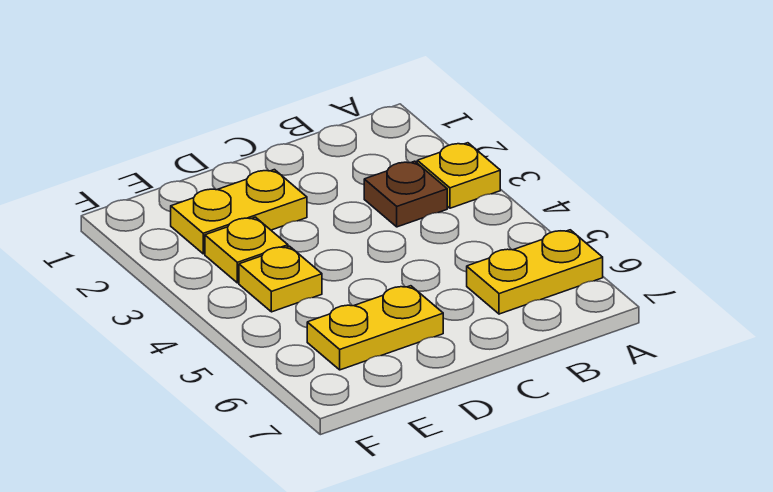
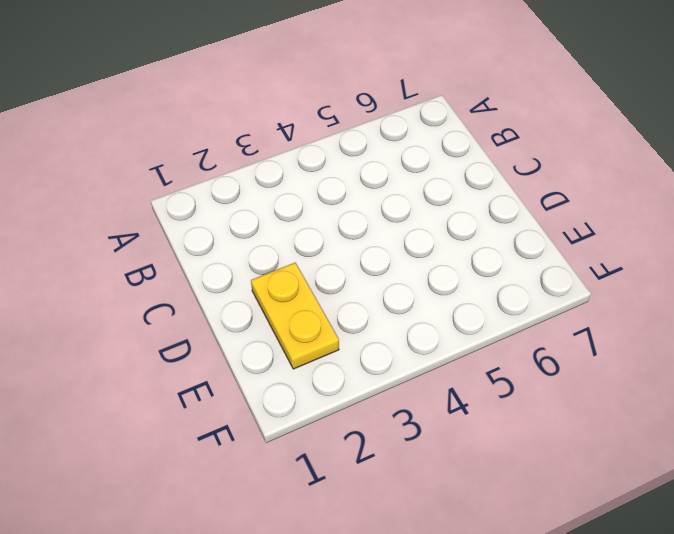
none -> yellow plate A3 level 1
none -> yellow plate A6:B6 level 1

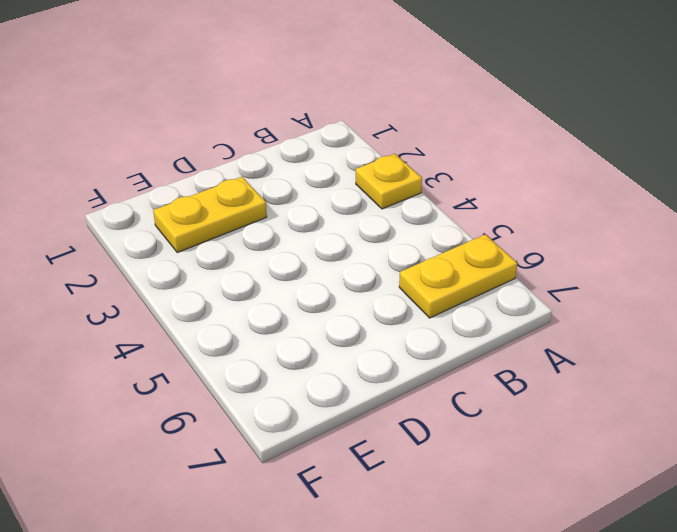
none -> brown plate B3 level 1
none -> yellow plate D6:E6 level 1

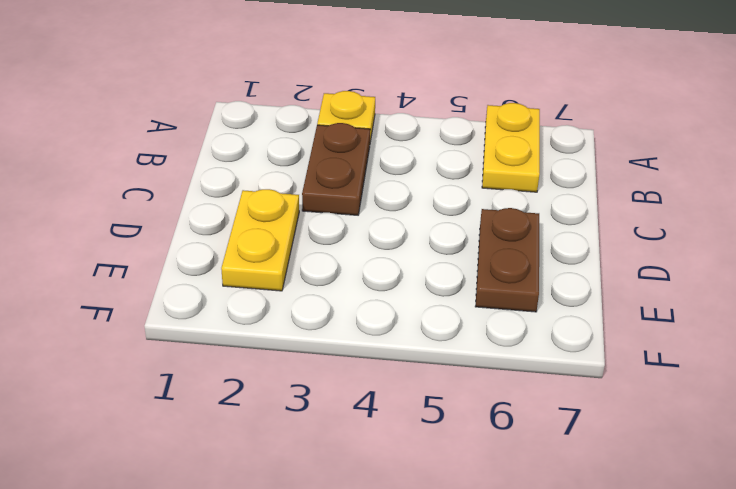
brown plate B3:C3 level 1 -> brown plate B3 level 1
brown plate D6:E6 level 1 -> yellow plate D6:E6 level 1
none -> yellow plate E3 level 1
none -> yellow plate E4 level 1

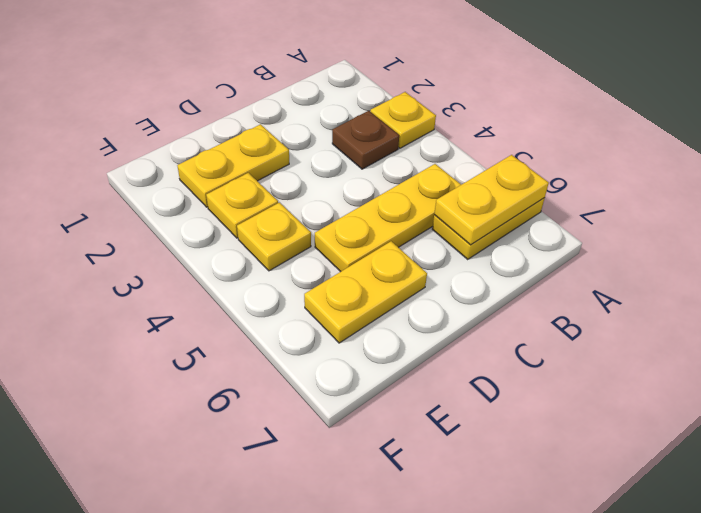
yellow plate A6:B6 level 2 -> none
yellow plate B5:D5 level 1 -> none

